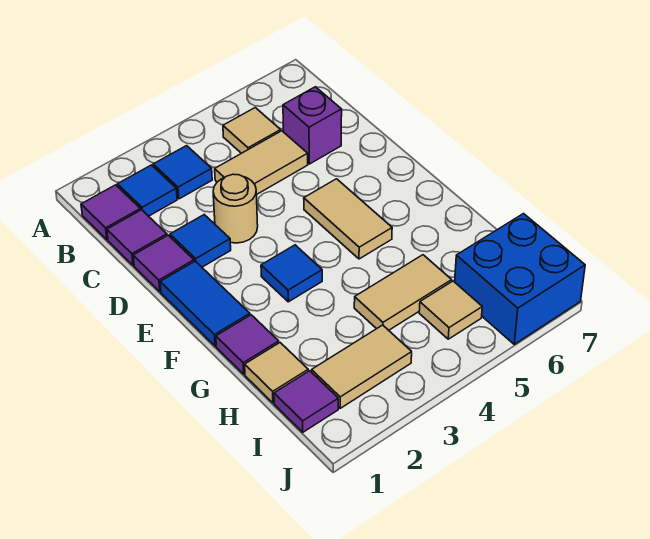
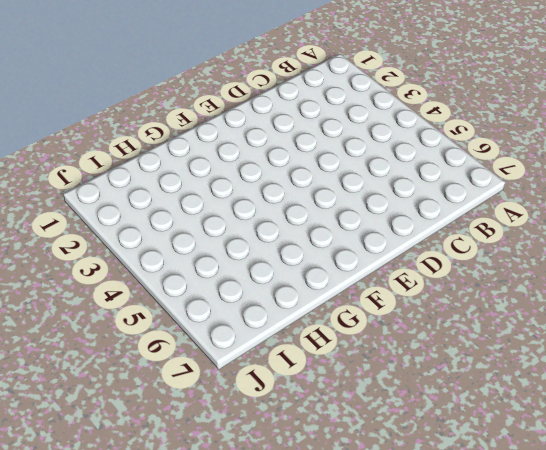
none -> purple tile B1 level 1
none -> blue tile B2 level 1
none -> blue tile B3 level 1

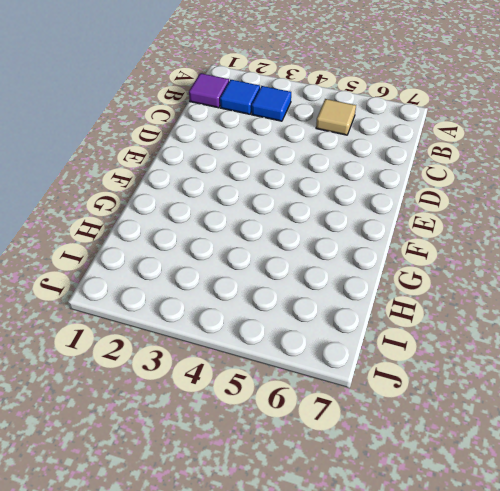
none -> purple tile C1 level 1
none -> tan tile C4:C5 level 1
none -> purple brick C6 level 1

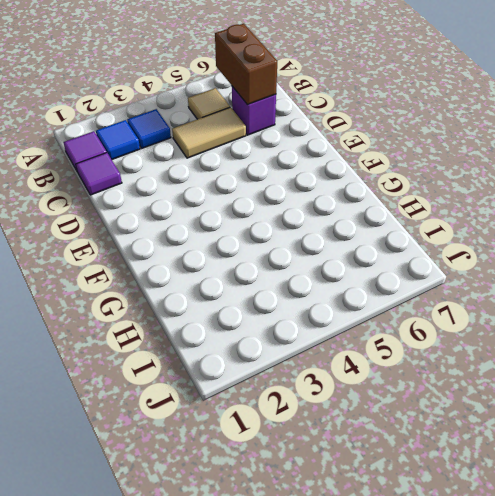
brown brick B6:C6 level 2 -> none
none -> purple tile D1 level 1
none -> blue tile D2 level 1
none -> tan round brick D3 level 1

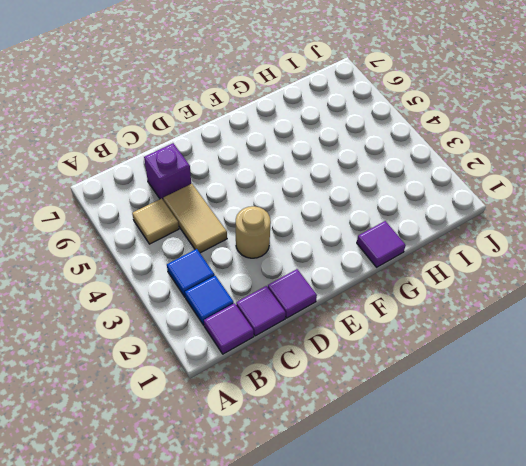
none -> blue tile D2 level 1
none -> blue tile E1:F1 level 1
none -> tan tile E5:F5 level 1

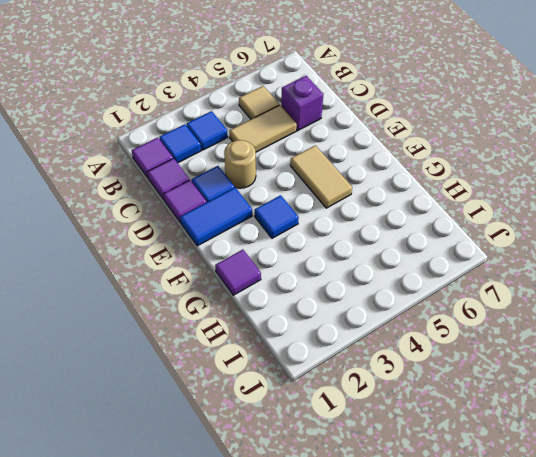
blue tile E1:E2 level 1 -> blue tile E1:F1 level 1
none -> tan tile H1 level 1
none -> tan tile H4:H5 level 1
none -> purple tile I1 level 1

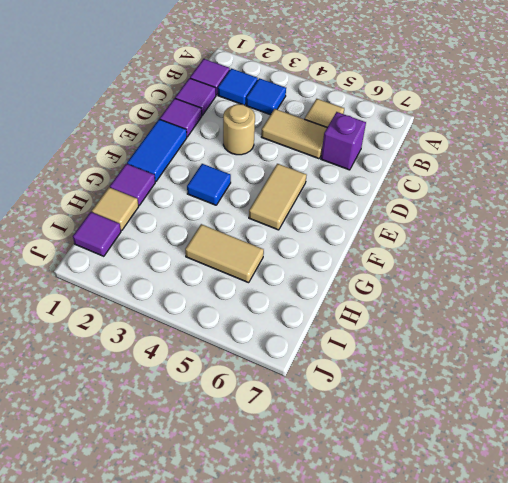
none -> blue tile D2 level 1
none -> tan tile I2:I3 level 1
none -> tan tile I5 level 1

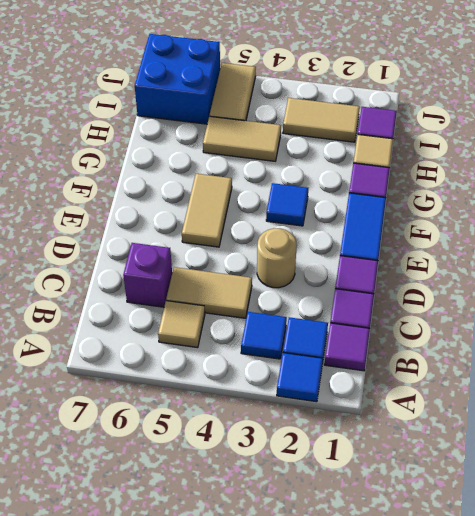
blue tile A2 level 1 -> blue tile D2 level 1
tan tile I5:J5 level 1 -> tan tile I5 level 1

